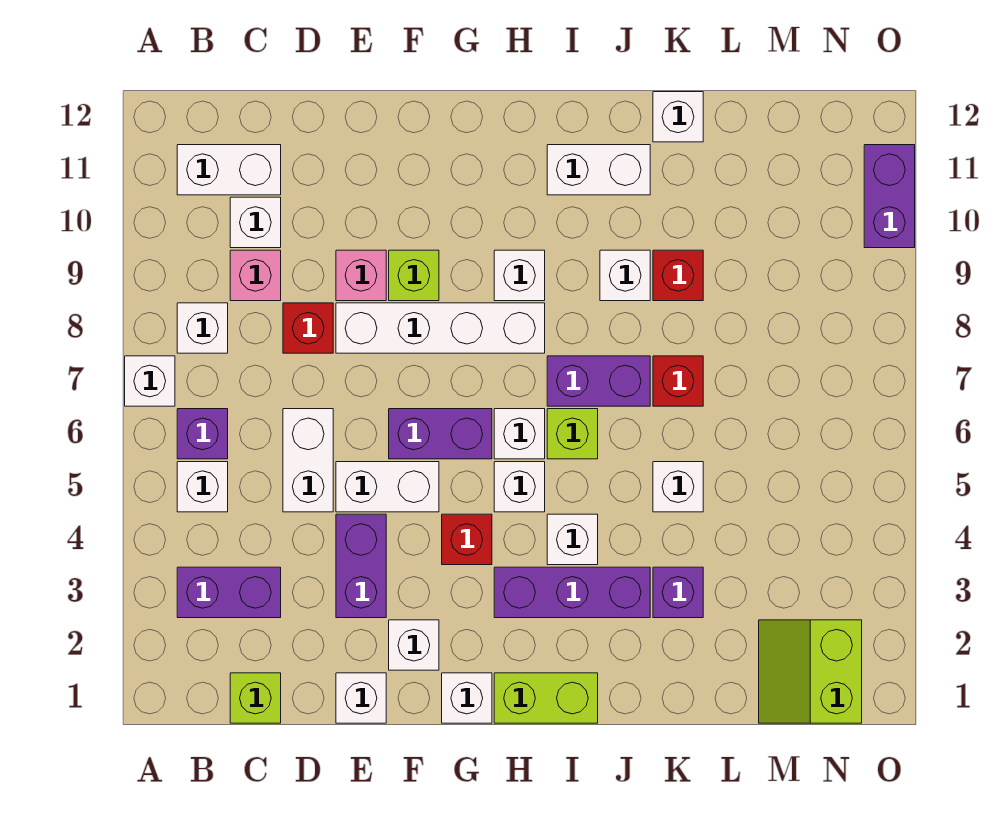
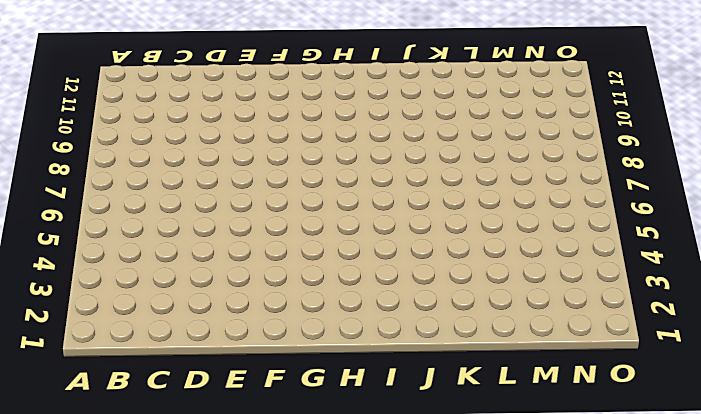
none -> white brick A7 level 1
none -> purple brick B3:C3 level 1
none -> white brick B5 level 1
none -> purple brick B6 level 1

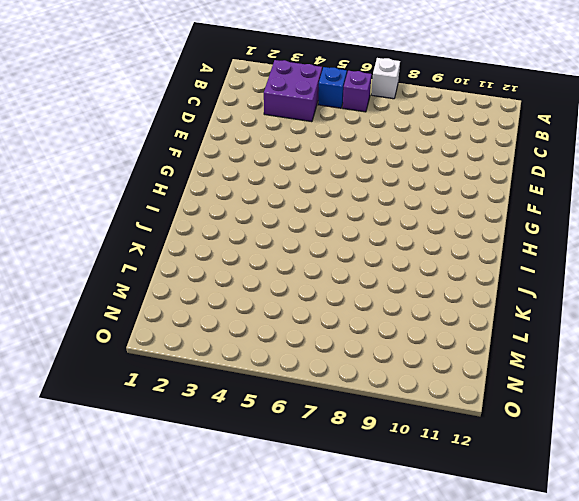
purple brick B3:C4 level 1 -> purple brick B3:C3 level 1
blue brick B5 level 1 -> white brick B5 level 1
none -> white brick B8 level 1
none -> white brick B11:C11 level 1
none -> lime brick C1 level 1
none -> pink brick C9 level 1

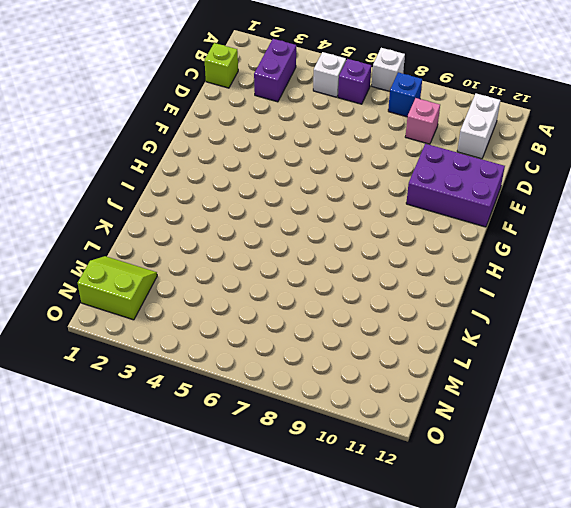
blue brick B8 level 1 -> white brick B8 level 1
purple brick E10:F12 level 1 -> none
none -> white brick C10 level 1
none -> white brick D5:D6 level 1
none -> red brick D8 level 1
none -> white brick E1 level 1

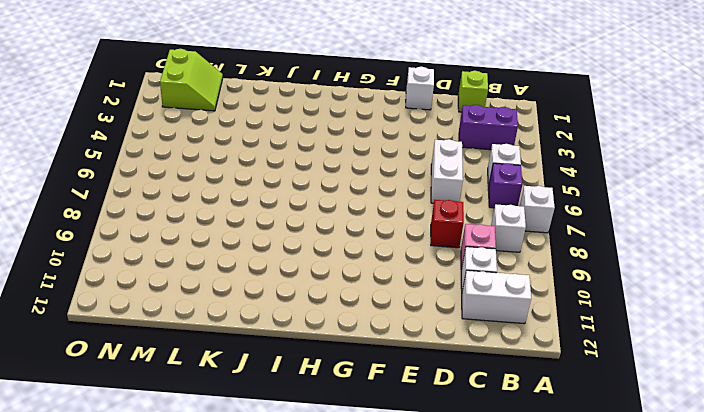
none -> purple brick E3:E4 level 1
none -> white brick E5:F5 level 1
none -> white brick E8:H8 level 1
none -> pink brick E9 level 1

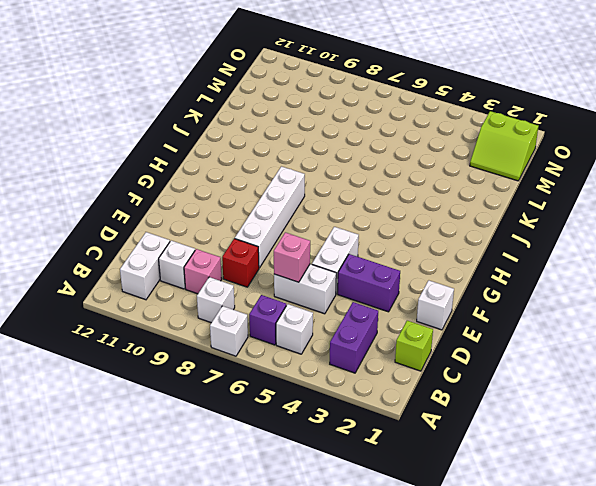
pink brick D6 level 2 -> pink brick E9 level 1
none -> white brick F2 level 1
none -> purple brick F6:G6 level 1
none -> lime brick F9 level 1
none -> white brick G1 level 1

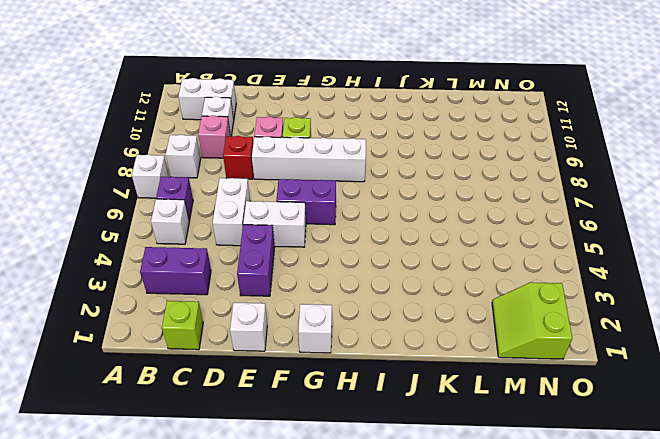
none -> white brick F2 level 1
none -> red brick G4 level 1
none -> lime brick H1:I1 level 1
none -> purple brick H3:J3 level 1

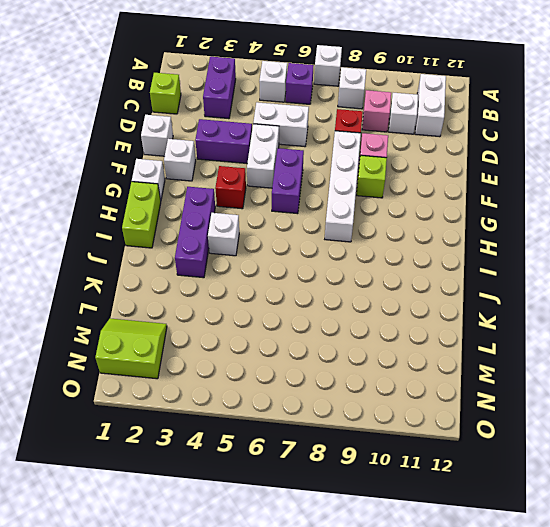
none -> white brick H5 level 1
none -> white brick H6 level 1
none -> white brick H9 level 1
none -> lime brick I6 level 1

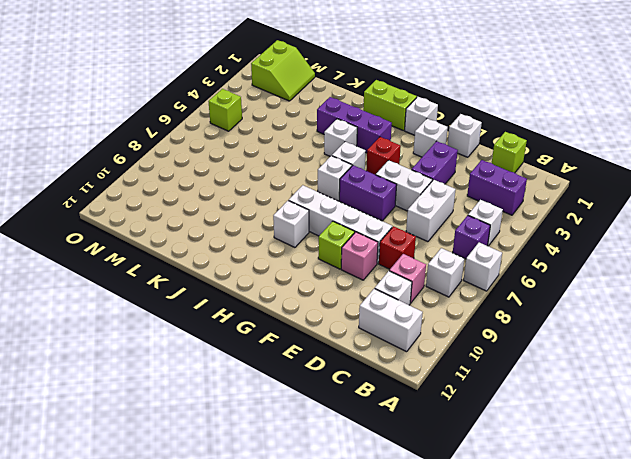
lime brick N5 level 1 -> lime brick I6 level 1
none -> purple brick I7:J7 level 1
none -> white brick I11:J11 level 1
none -> white brick J9 level 1
none -> purple brick K3 level 1

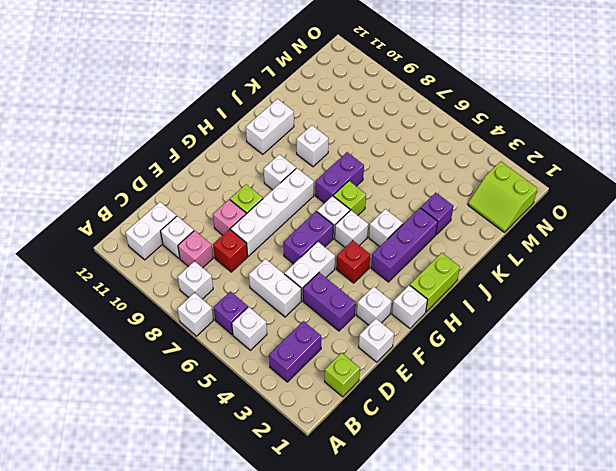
none -> white brick K5 level 1
none -> red brick K7 level 1
none -> red brick K9 level 1
none -> white brick K12 level 1

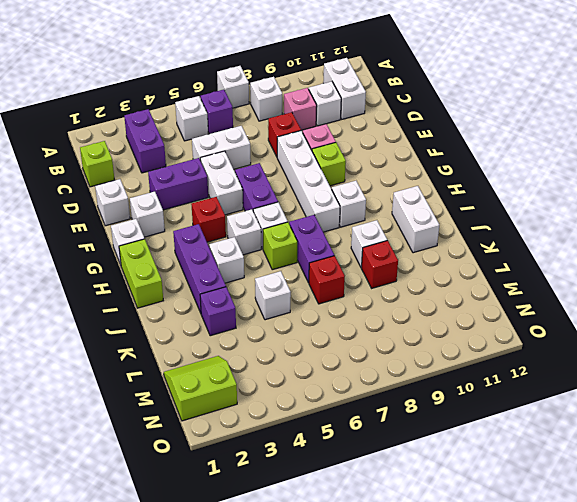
none -> white brick K12 level 1
none -> purple brick O10:O11 level 1

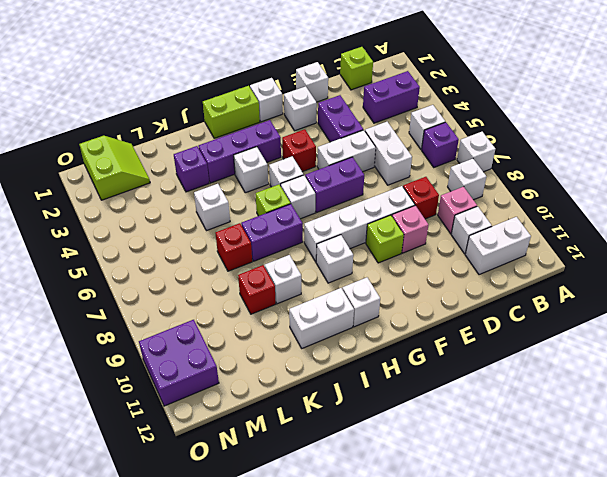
white brick H11 level 1 -> white brick K12 level 1
purple brick N10:O11 level 1 -> purple brick O10:O11 level 1

